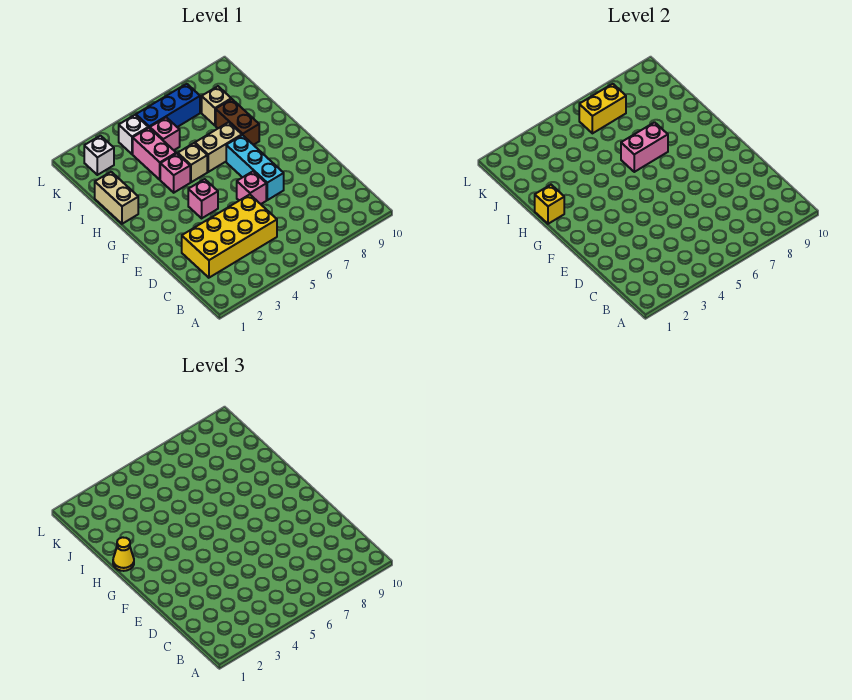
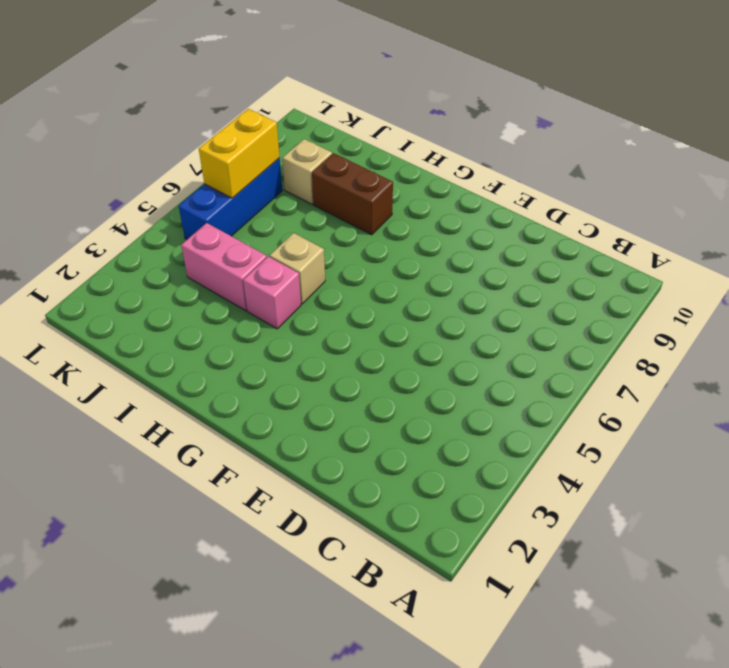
none -> yellow brick C2:D5 level 1
none -> pink brick E6 level 1
none -> cyan brick E7:G7 level 1

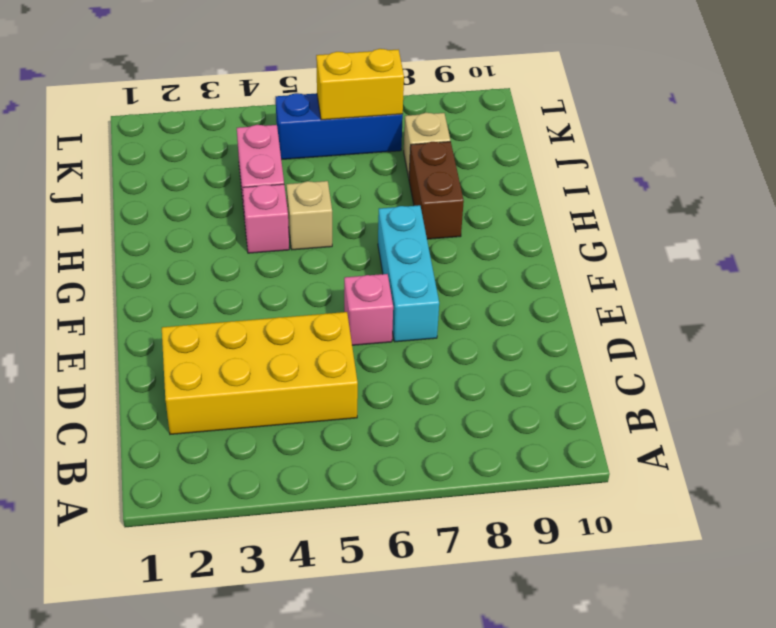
none -> pink brick F4 level 1
none -> tan brick H1:I1 level 1
none -> tan brick H6:H7 level 1

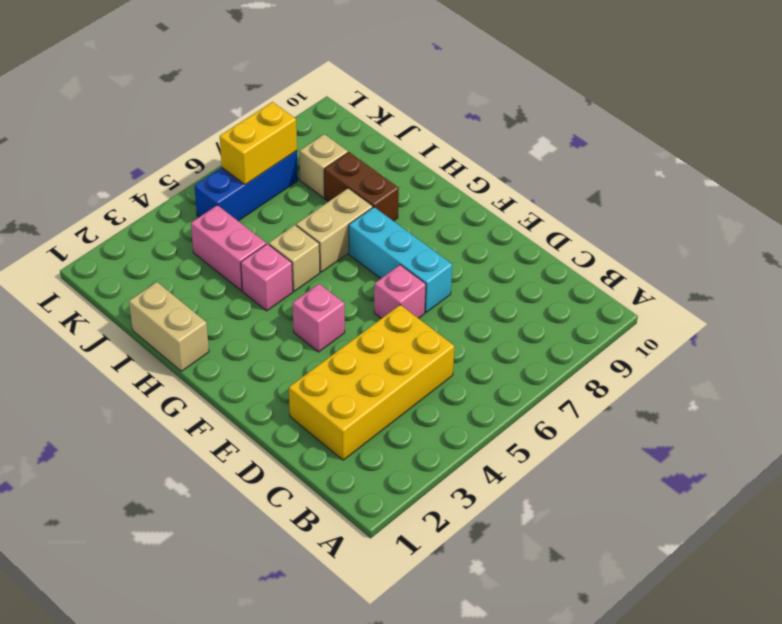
none -> pink brick J5 level 1
none -> white brick K2 level 1
none -> white brick K4 level 1

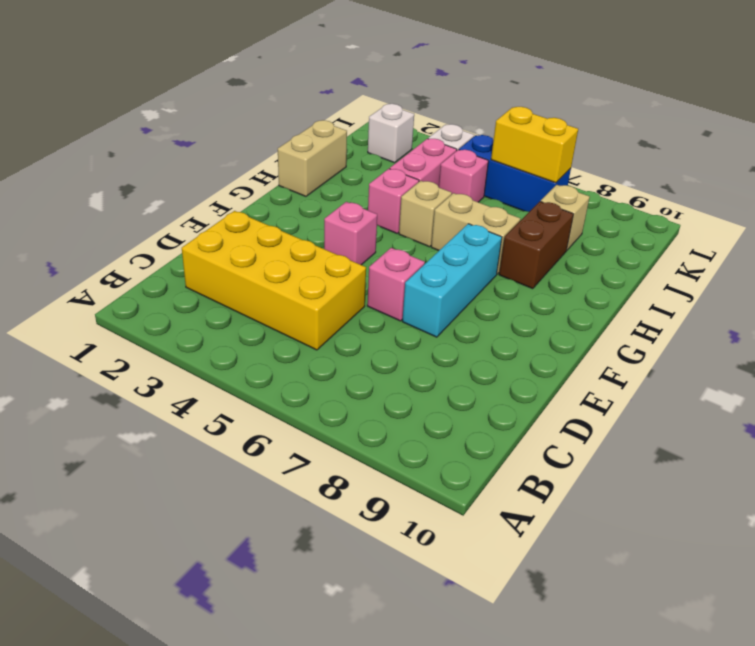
none -> yellow brick H1 level 2
none -> pink brick H6:H7 level 2
none -> yellow cone H1 level 3

